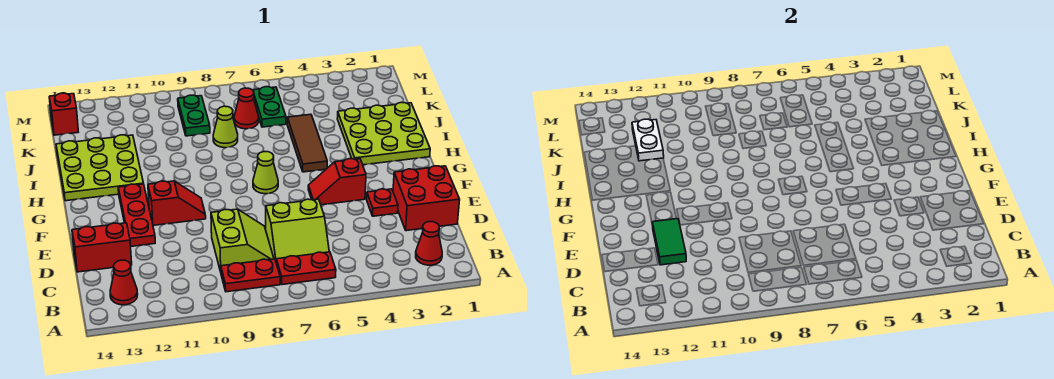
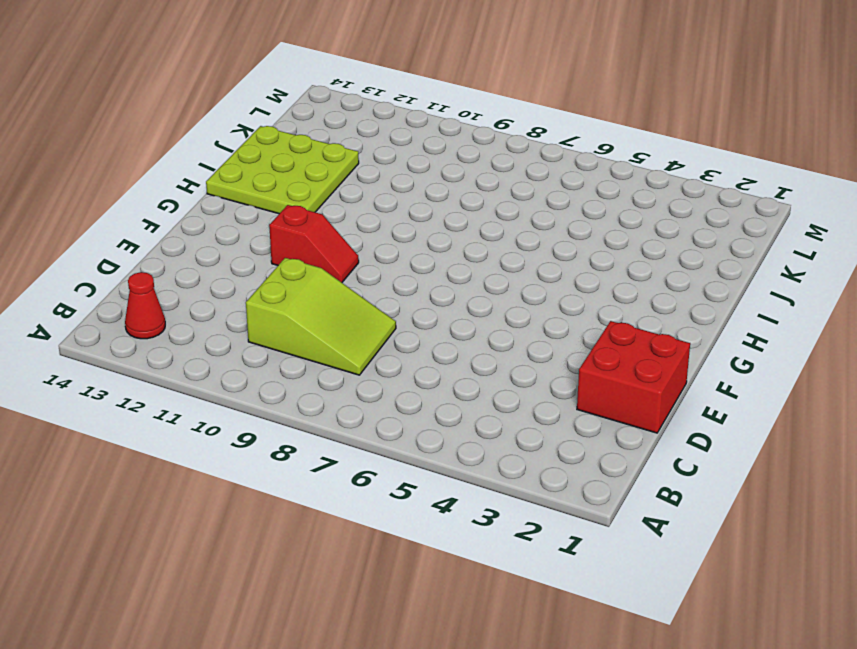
lime slope C8:D10 level 1 top 10 -> lime slope C8:D9 level 1 top 9
none -> red cone B2 level 1
none -> red plate B6:B7 level 1
none -> red plate B8:B9 level 1

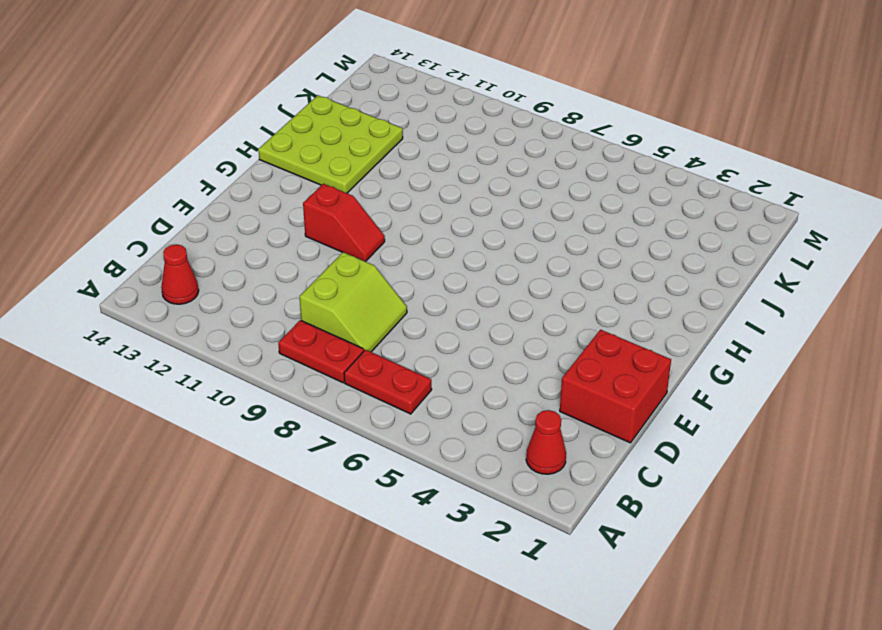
none -> lime slope C6:D7 level 1 top D
none -> red brick D13:D14 level 1
none -> red plate E3 level 1

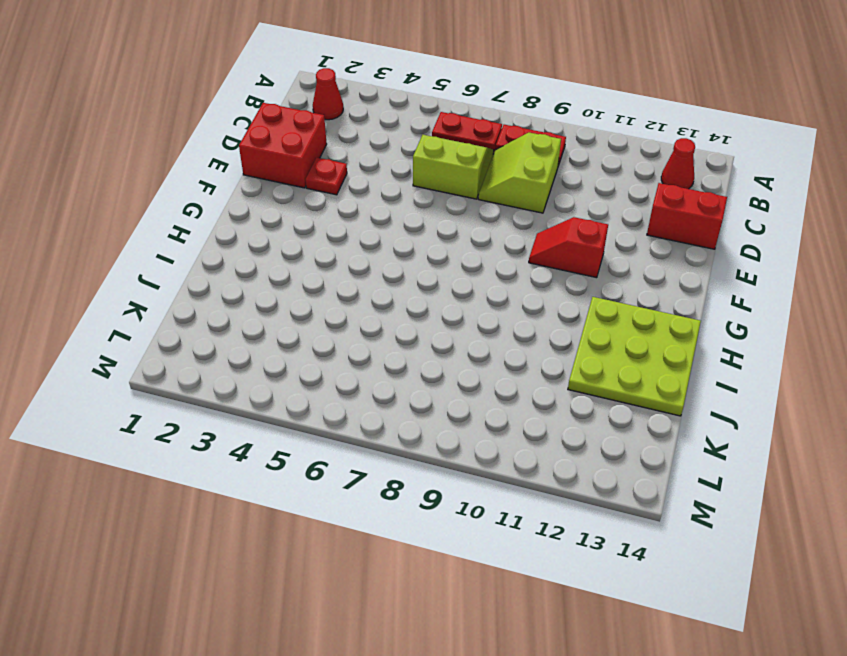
none -> red plate E12:G12 level 1
none -> red slope F4:F5 level 1 top 4
none -> lime cone G7 level 1

